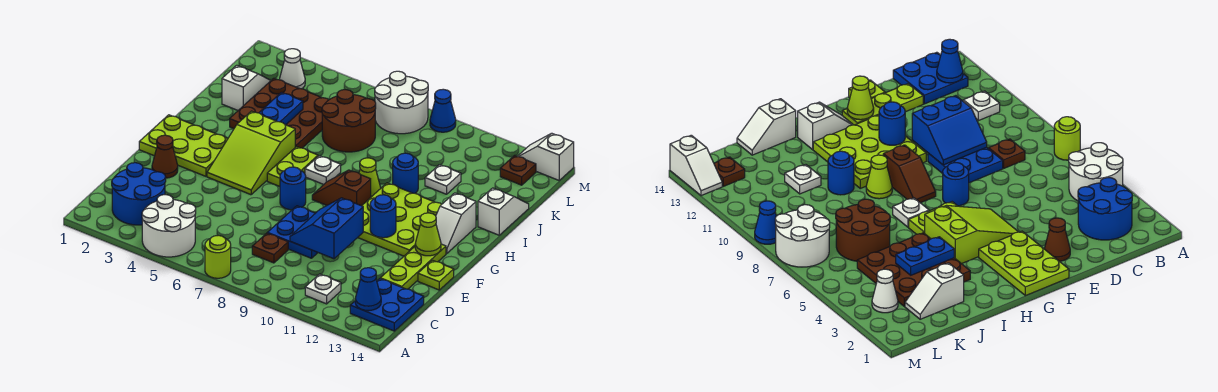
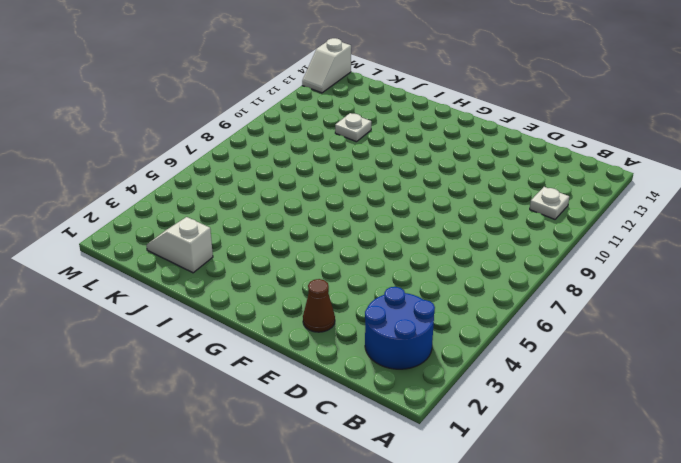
none -> white round brick A4:B5 level 1
none -> lime round brick A7 level 1
none -> blue plate B13:C14 level 1
none -> brown plate C8 level 1

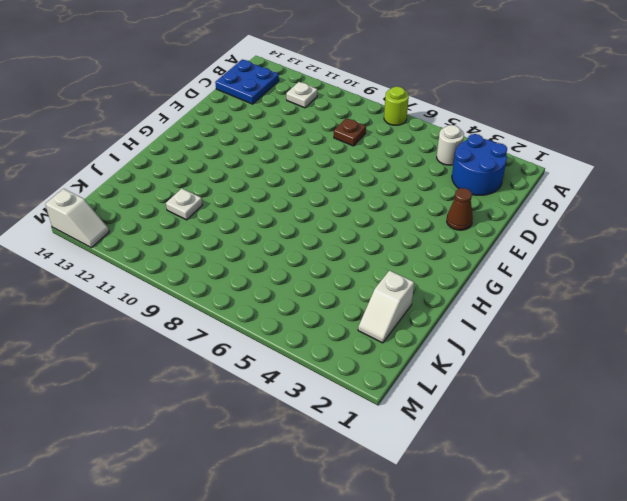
white round brick B4 level 1 -> white round brick A4:B5 level 1
none -> blue plate D8:E9 level 1
none -> lime plate D13:F13 level 1
none -> lime plate E14 level 1
none -> lime plate F1:G3 level 1

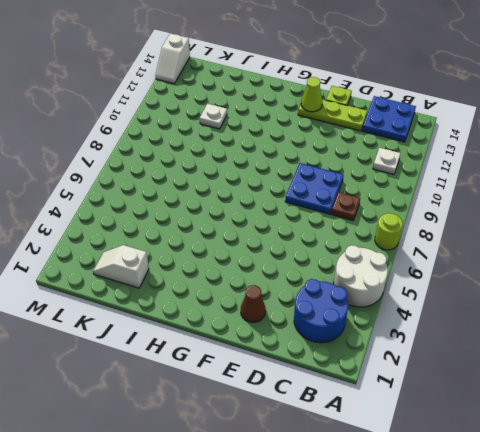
none -> lime plate F1:G3 level 1
none -> lime slope F4:H5 level 1 top H
none -> blue round brick F7 level 1
none -> lime plate F10:H12 level 1

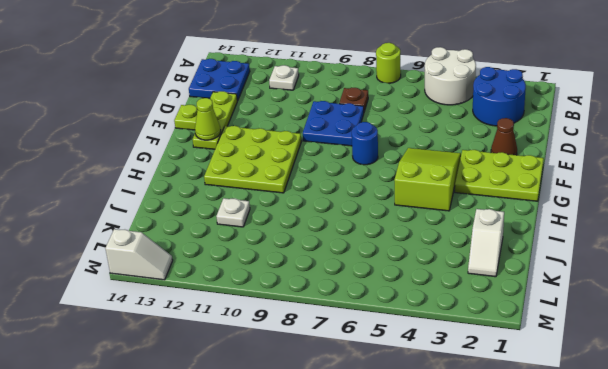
none -> lime plate G6:H6 level 1
none -> brown slope G8:G9 level 1 top 9
none -> white slope G13:H13 level 1 top H
none -> white plate H7 level 1

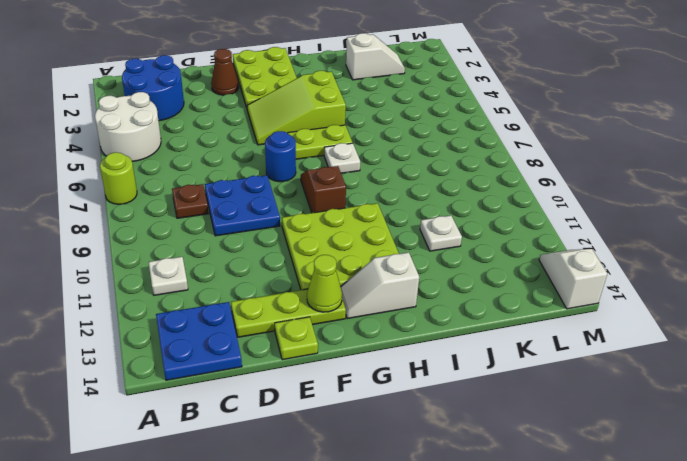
none -> lime cone H9 level 1
none -> brown plate I3:K5 level 1
none -> blue round brick I10 level 1
none -> white slope I14:J14 level 1 top I

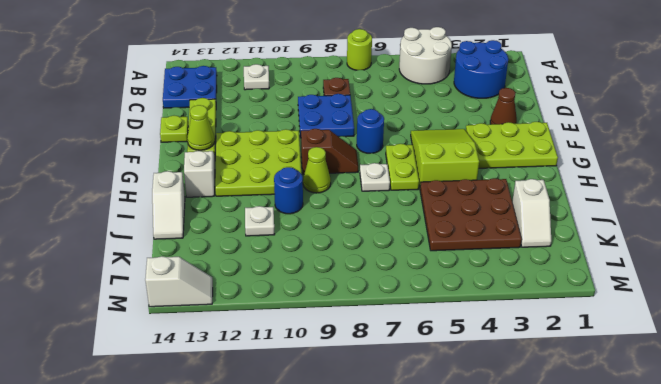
none -> brown round brick J6:K7 level 1
none -> white cone L3 level 1
none -> white round brick L7:M8 level 1
none -> brown plate L13 level 1

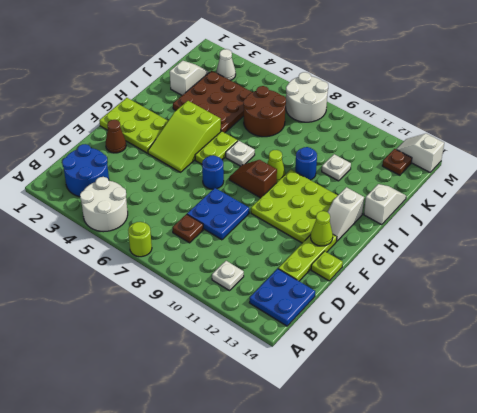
none -> blue cone M9 level 1
none -> blue cone B13 level 2
none -> blue slope D9:E10 level 2 top 10
none -> blue round brick F11 level 2

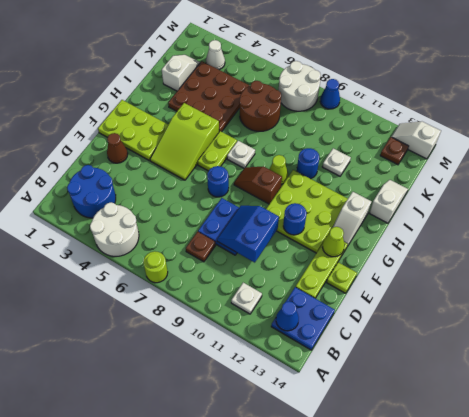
none -> blue plate I4:J4 level 2

